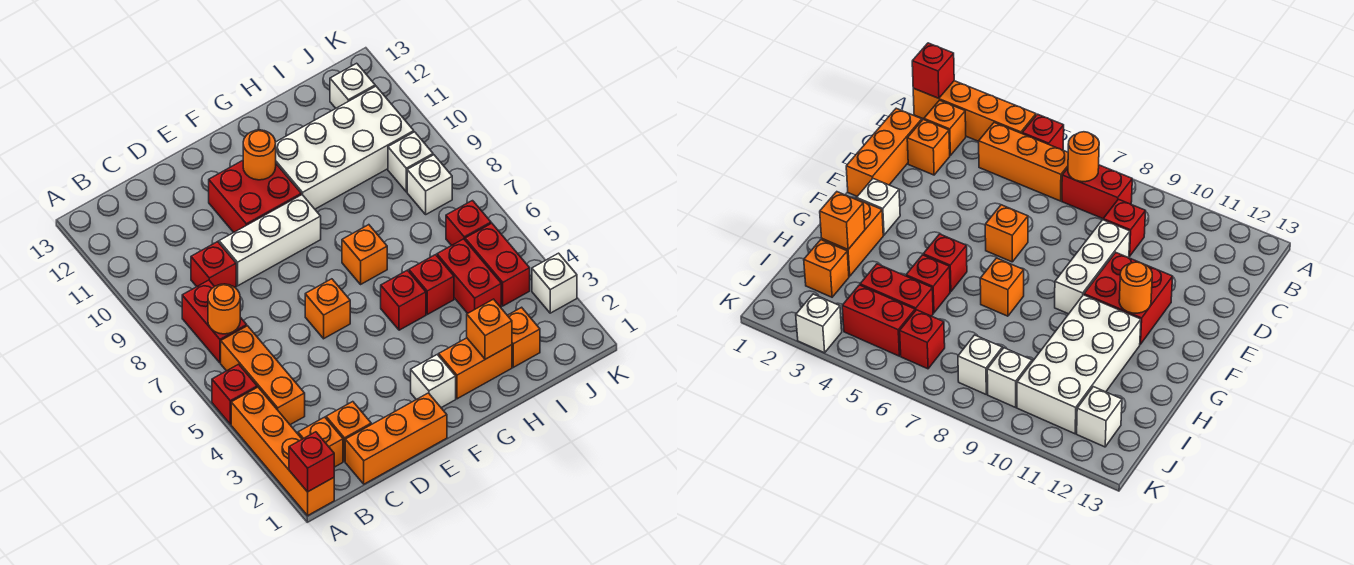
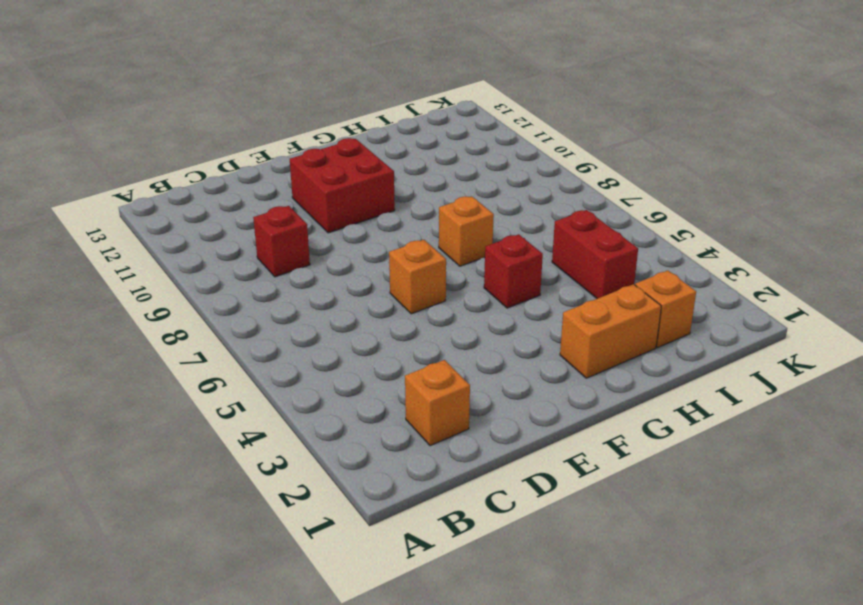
none -> orange brick A1:A4 level 1
none -> red brick A5 level 1
none -> orange brick B2 level 1

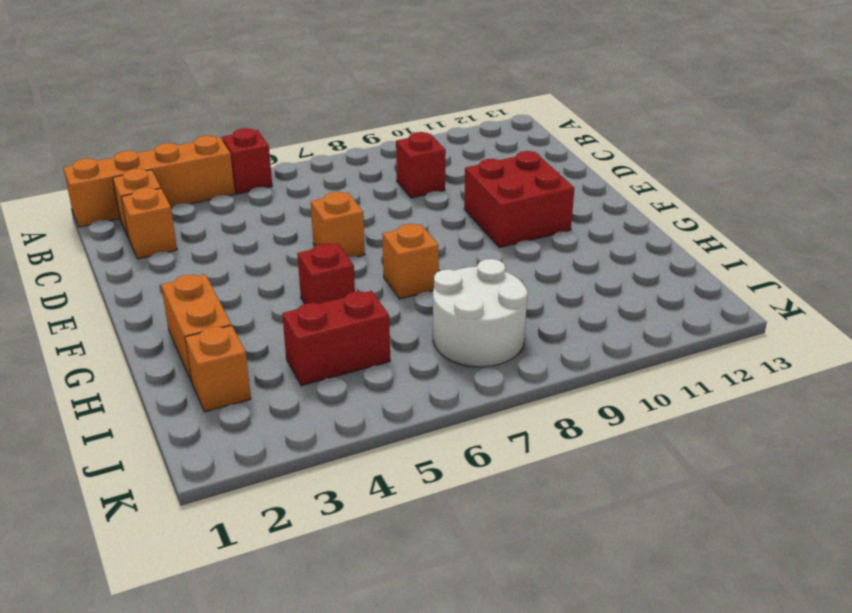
white round brick I7:J8 level 1 -> white brick J8 level 1
none -> orange brick B4:B6 level 1
none -> red brick B7:B8 level 1
none -> orange brick C1:E1 level 1

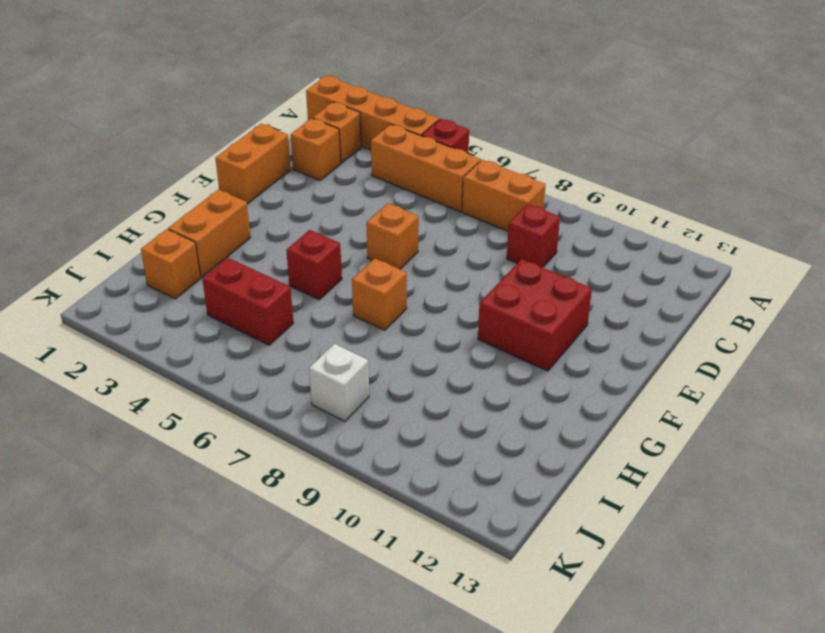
orange brick B7:B8 level 1 -> red brick B7:B8 level 1
orange brick D1:E1 level 1 -> orange brick C1:E1 level 1
none -> white brick D9:F9 level 1
none -> white brick F2 level 1
none -> white brick G10:J11 level 1

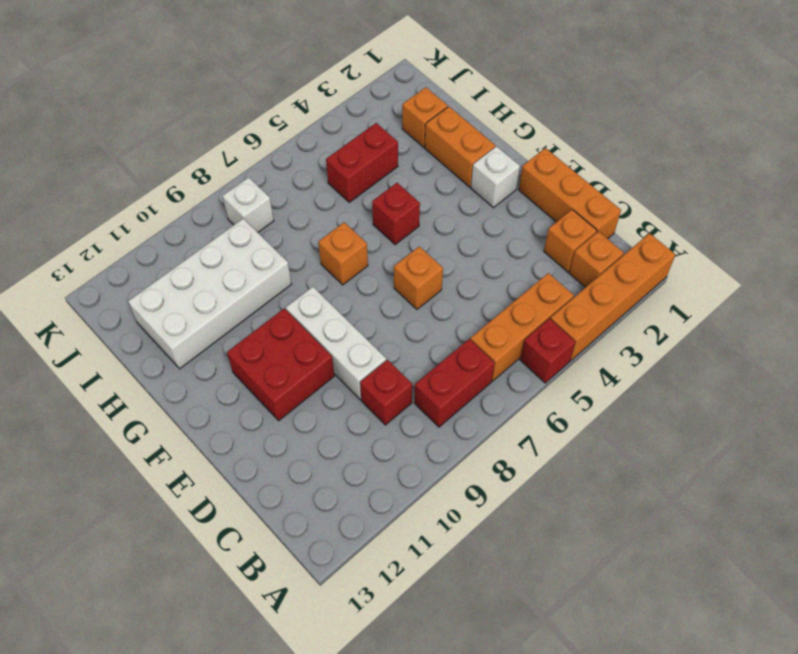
white brick H9:I12 level 1 -> white brick G10:J11 level 1
none -> red brick H5 level 1
none -> red brick J4:J5 level 1
none -> red brick J6 level 1

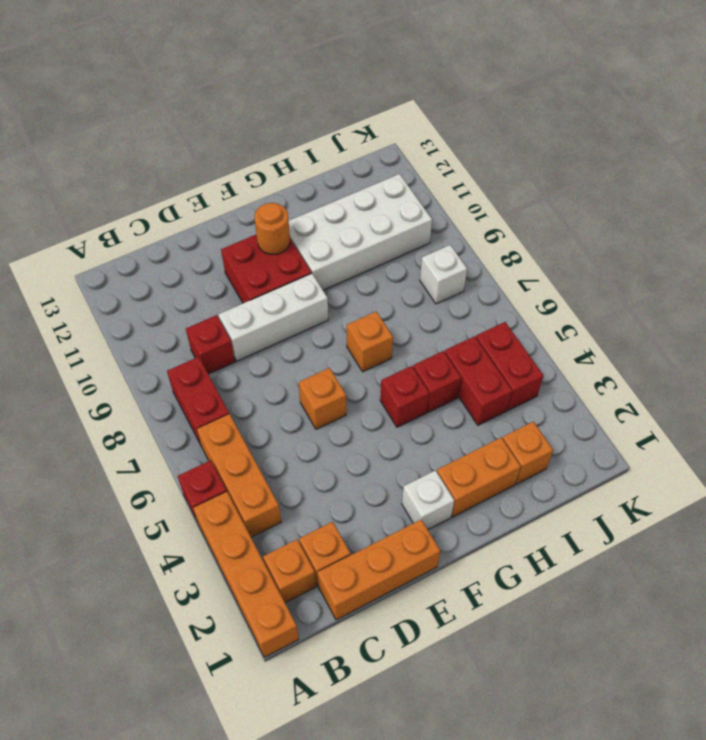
none -> red brick J6 level 1
none -> white brick J9 level 1
none -> white brick J12 level 1

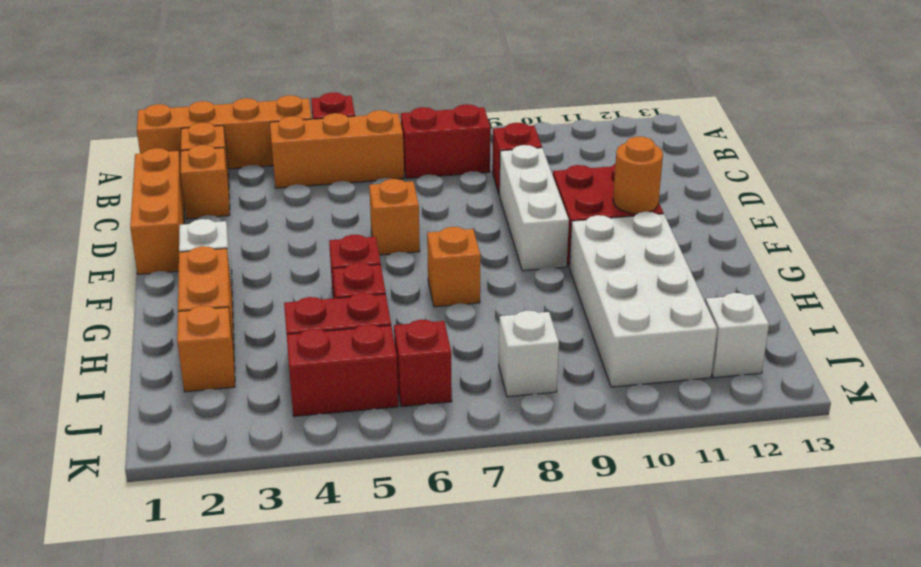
none -> white brick J9 level 1
none -> white brick K3 level 1
none -> red brick A1 level 2

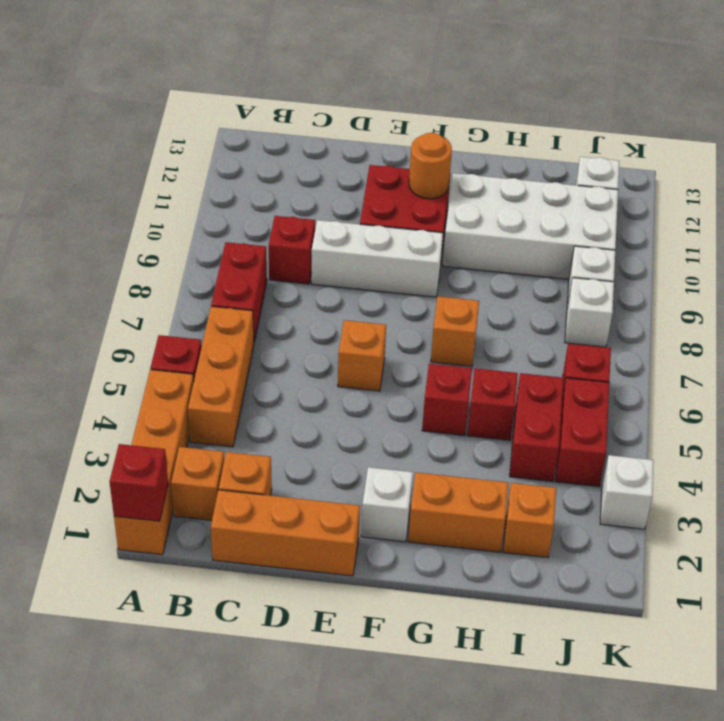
none -> orange round brick B7 level 2
none -> orange brick H2 level 2

